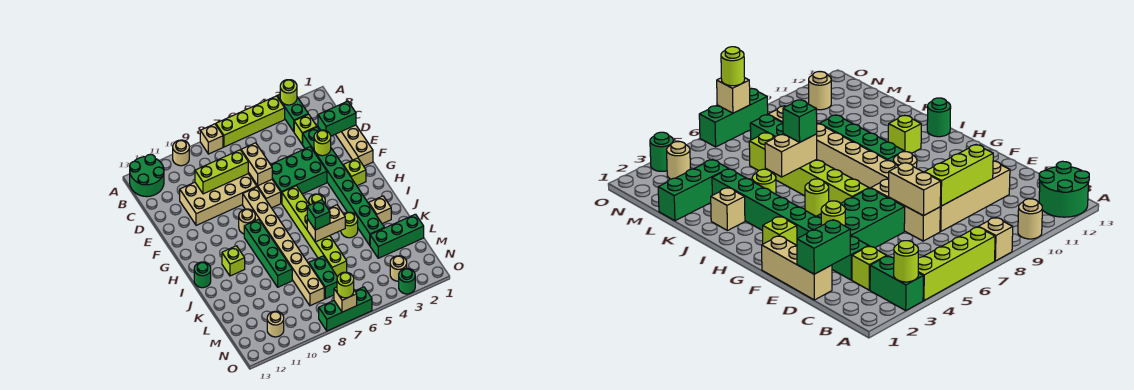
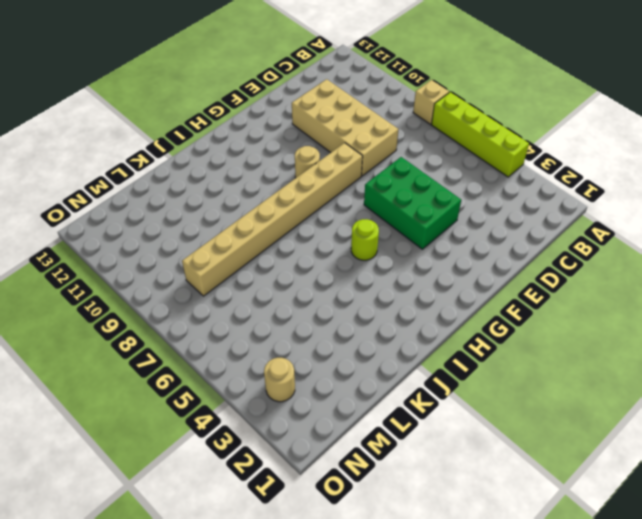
none -> green brick A3:B3 level 1
none -> tan round brick A10 level 1
none -> green round brick A12:B13 level 1
none -> lime brick C3 level 1

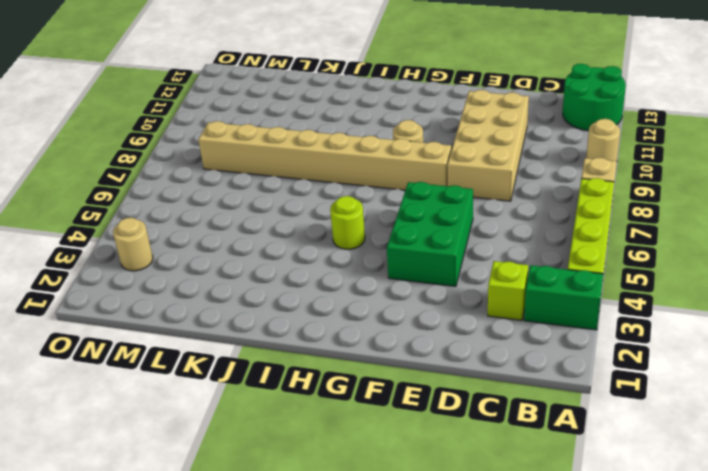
none -> tan brick D1:F1 level 1
none -> green brick D3:K3 level 1
none -> tan brick D7:F7 level 1
none -> lime brick G2 level 1

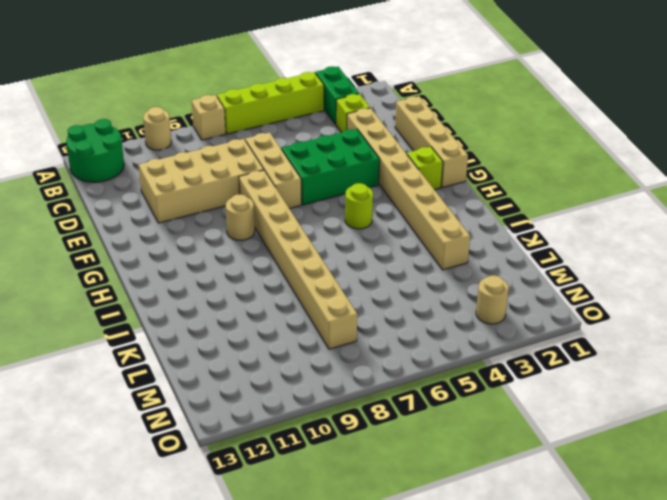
tan brick D1:G1 level 1 -> tan brick D1:F1 level 1
tan brick D3:K3 level 1 -> green brick D3:K3 level 1
none -> lime brick G6:L6 level 1
none -> green brick H9:K9 level 1
none -> lime brick I11 level 1
none -> green round brick I13 level 1

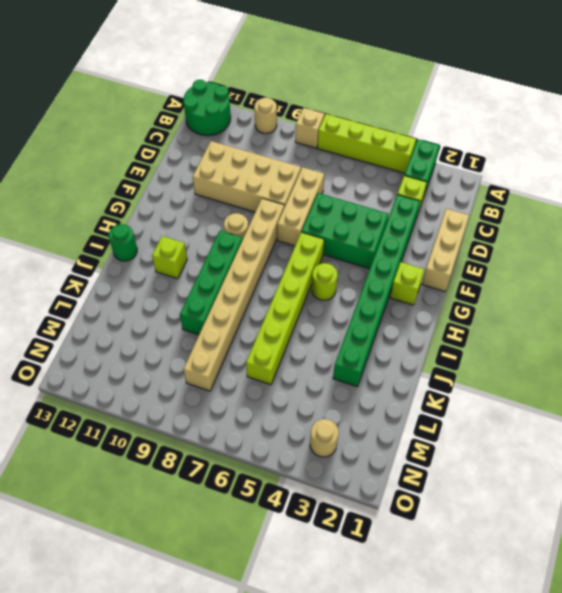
none -> tan brick J2 level 1
none -> lime round brick J4 level 1
none -> green brick L1:L3 level 1
none -> green brick L7:M7 level 1

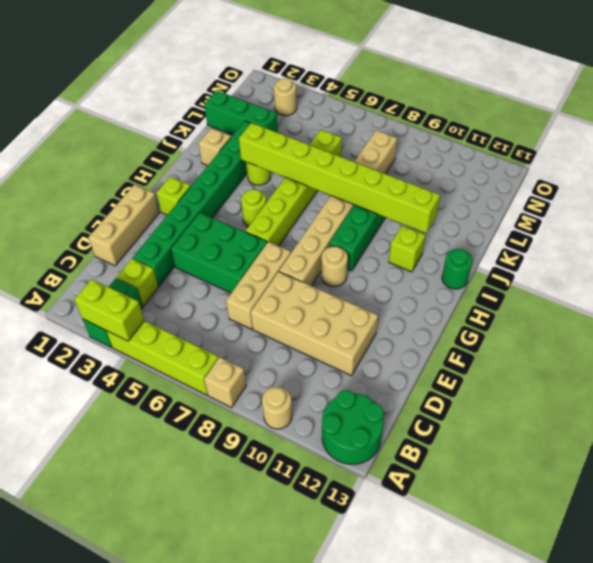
lime brick A3:A4 level 2 -> lime round brick A3 level 2
lime brick J4:J11 level 2 -> tan brick J5:J6 level 2
none -> green brick L7:M7 level 1
none -> tan round brick N11 level 1
none -> green round brick O3 level 1
none -> green brick O6:O8 level 1

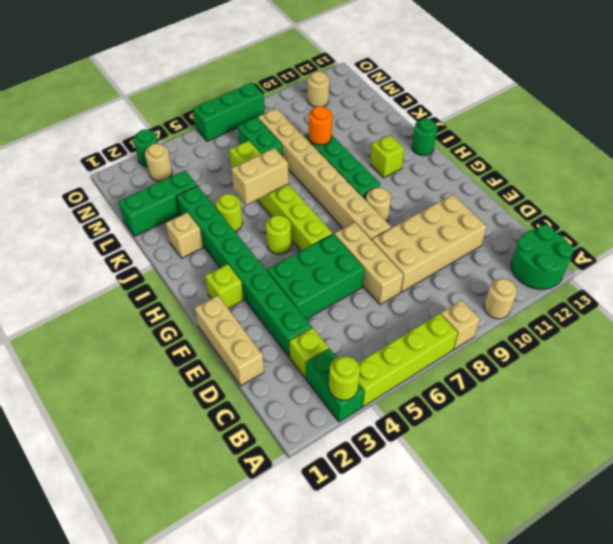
orange round brick K9 level 2 -> none
none -> green brick D1:D2 level 2
none -> tan brick D7:E7 level 2
none -> lime brick D8:D10 level 2
none -> lime round brick E3 level 2

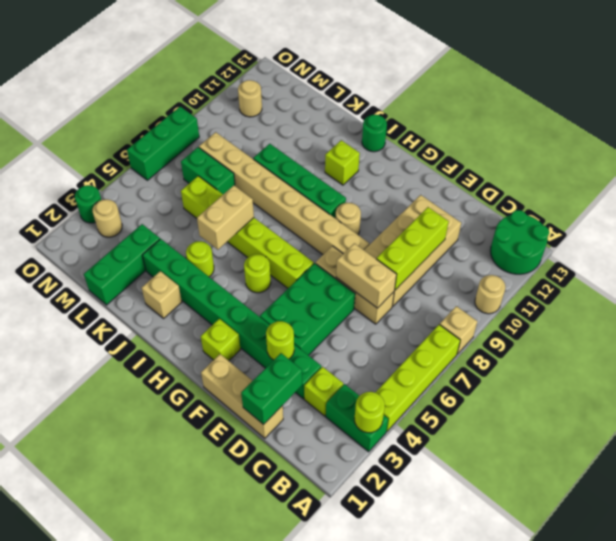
none -> tan brick O7 level 2
none -> green brick J6 level 3
none -> lime round brick O7 level 3

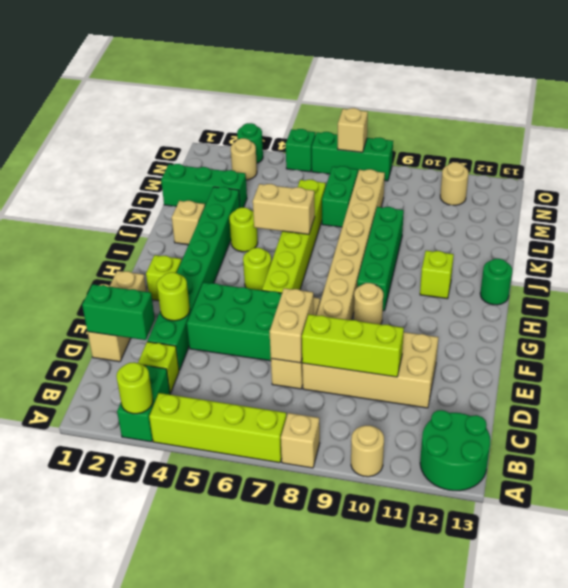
green brick O5 level 1 -> green brick J6 level 3
none -> lime round brick O7 level 3

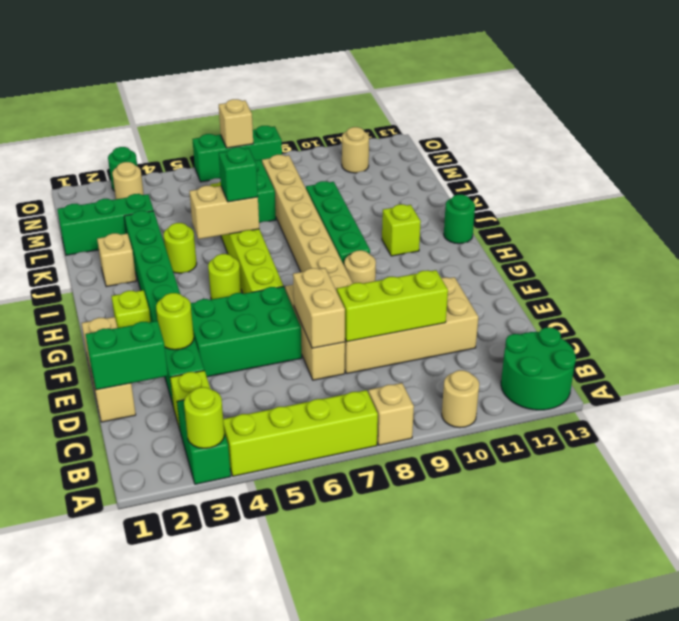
none -> lime round brick O7 level 3

